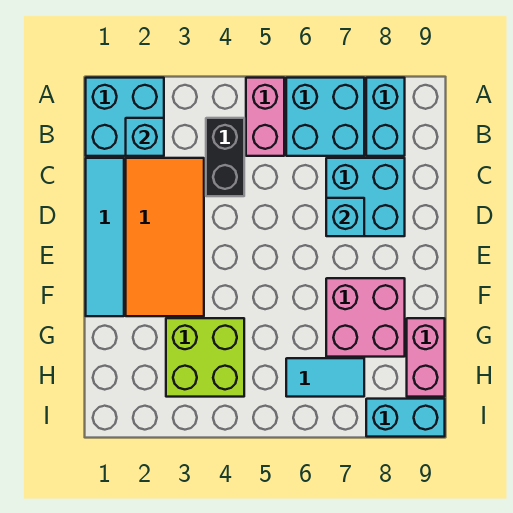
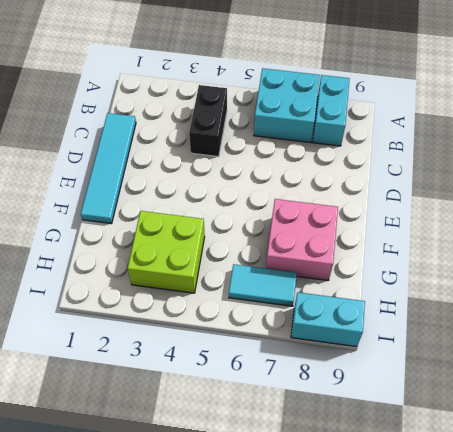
none -> cyan brick A1:B2 level 1
none -> pink brick A5:B5 level 1
none -> orange tile C2:F3 level 1

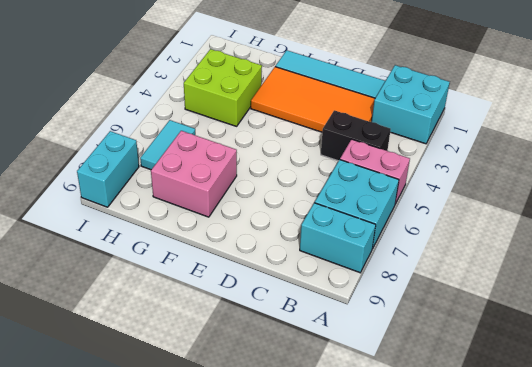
none -> cyan brick C7:D8 level 1
none -> pink brick G9:H9 level 1
none -> cyan brick B2 level 2

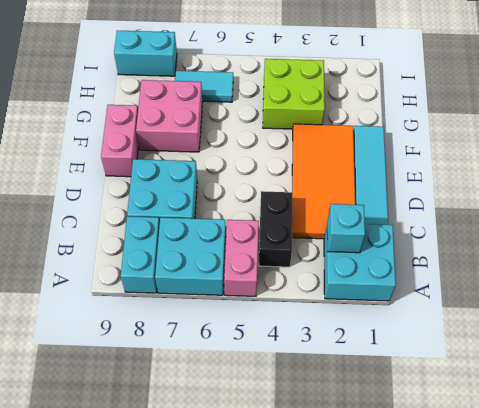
pink brick E9:F9 level 1 -> pink brick G9:H9 level 1
none -> cyan brick D7 level 2

